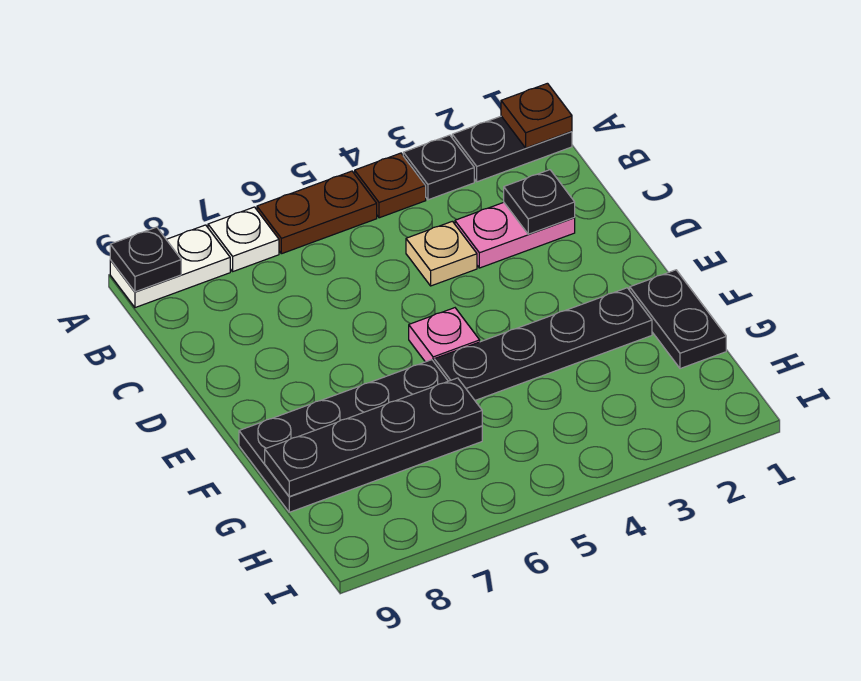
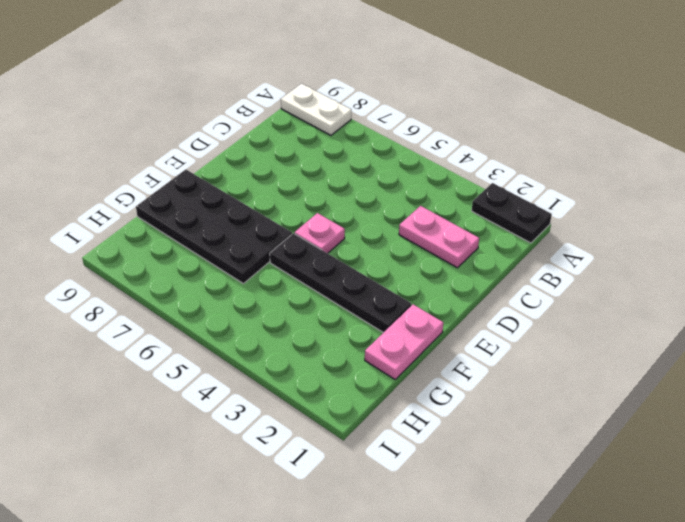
pink plate F1:G1 level 1 -> black plate F1:G1 level 1
none -> black plate A3 level 1
none -> brown plate A4 level 1
none -> brown plate A5:A6 level 1

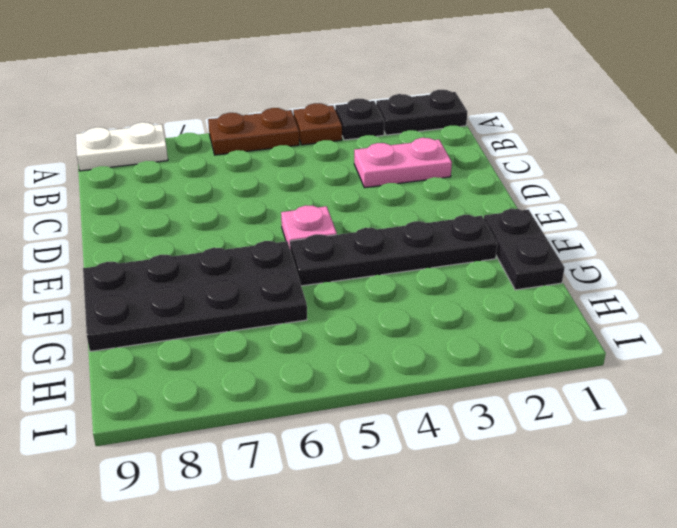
none -> white plate A7 level 1
none -> tan plate C4 level 1
none -> brown plate A1 level 2

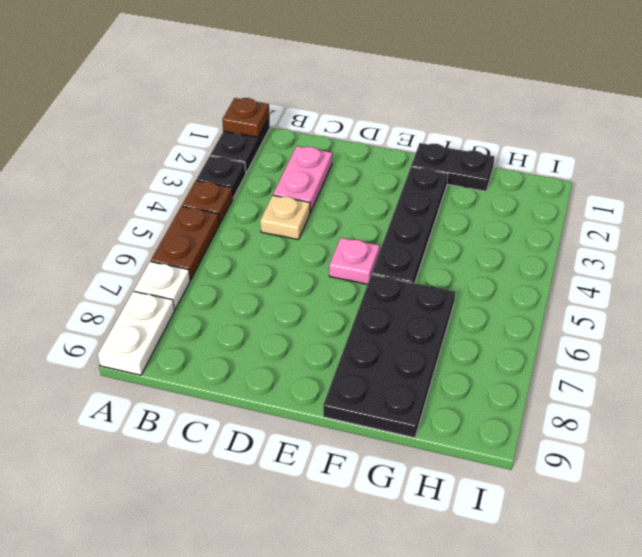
none -> black plate A9 level 2
none -> black plate C2 level 2
none -> black plate G6:G9 level 2

